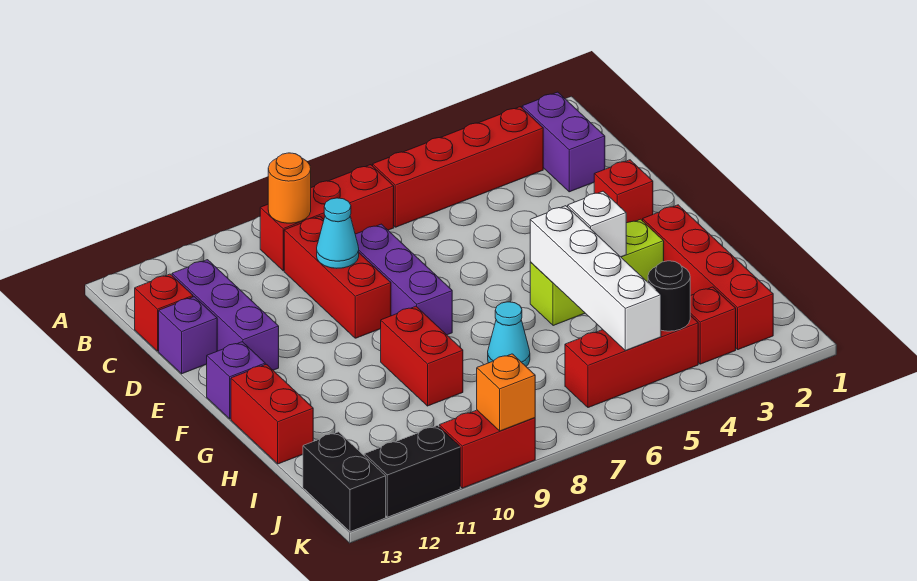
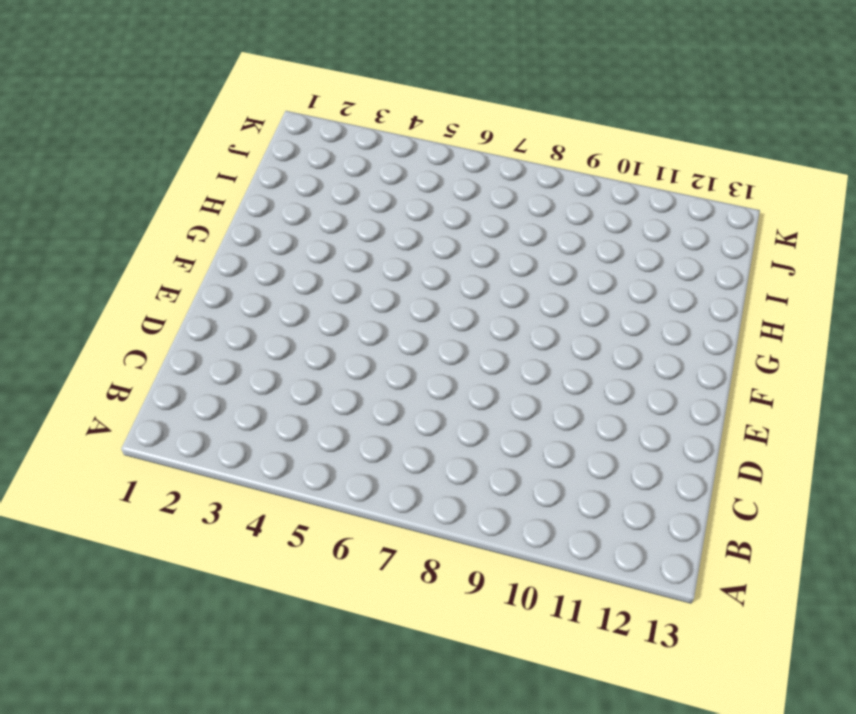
none -> purple brick B2:C2 level 1
none -> red brick B3:B6 level 1
none -> red brick B7:B9 level 1

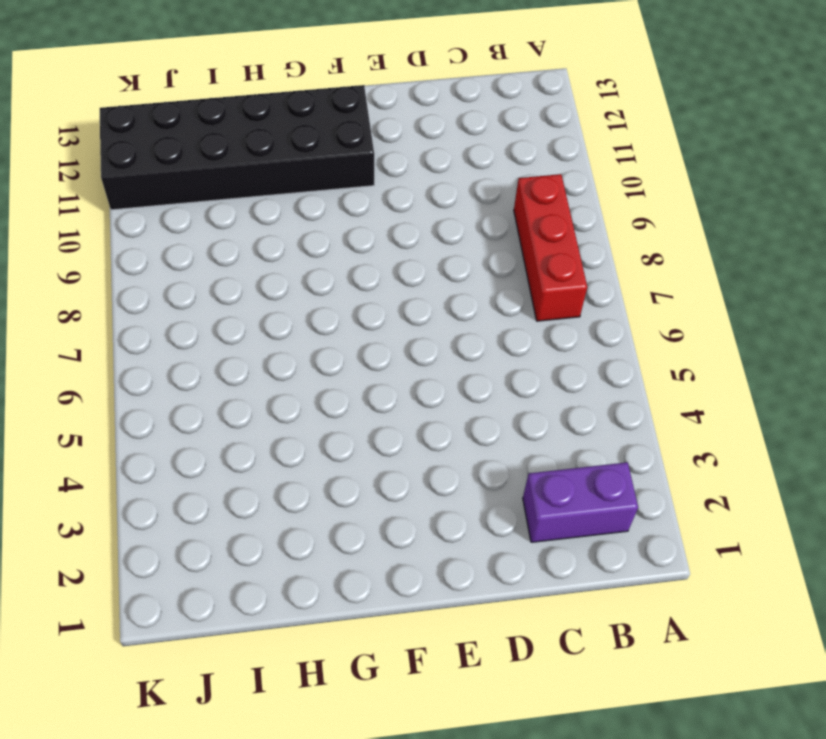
black brick F11:K12 level 1 -> black brick K11:K12 level 1
none -> red brick B3:B6 level 1
none -> red brick C9:E9 level 1
none -> purple brick C12:E12 level 1

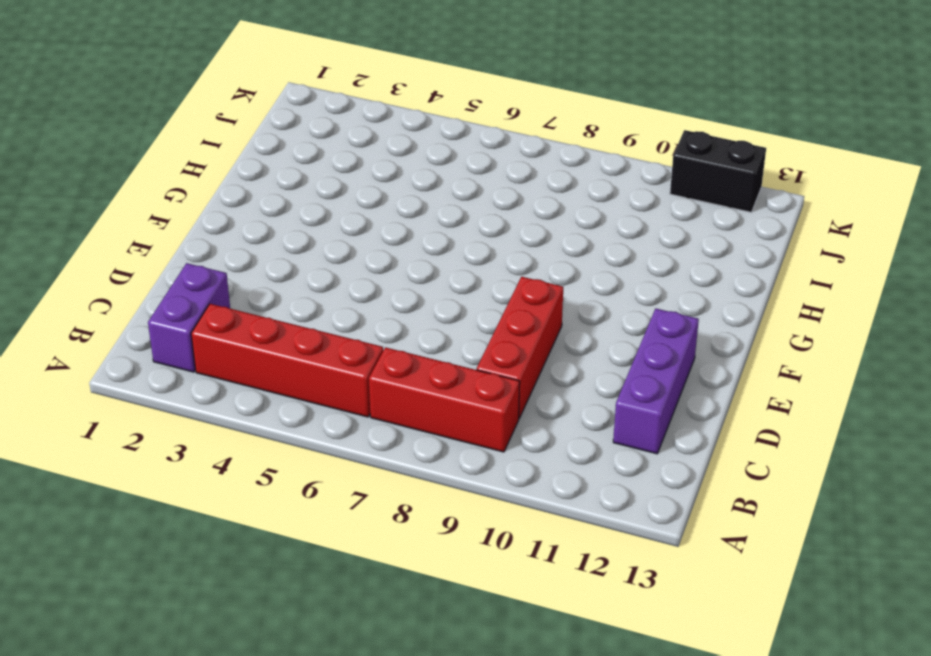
none -> red brick C13 level 1
none -> purple brick D8:F8 level 1
none -> purple brick D13 level 1

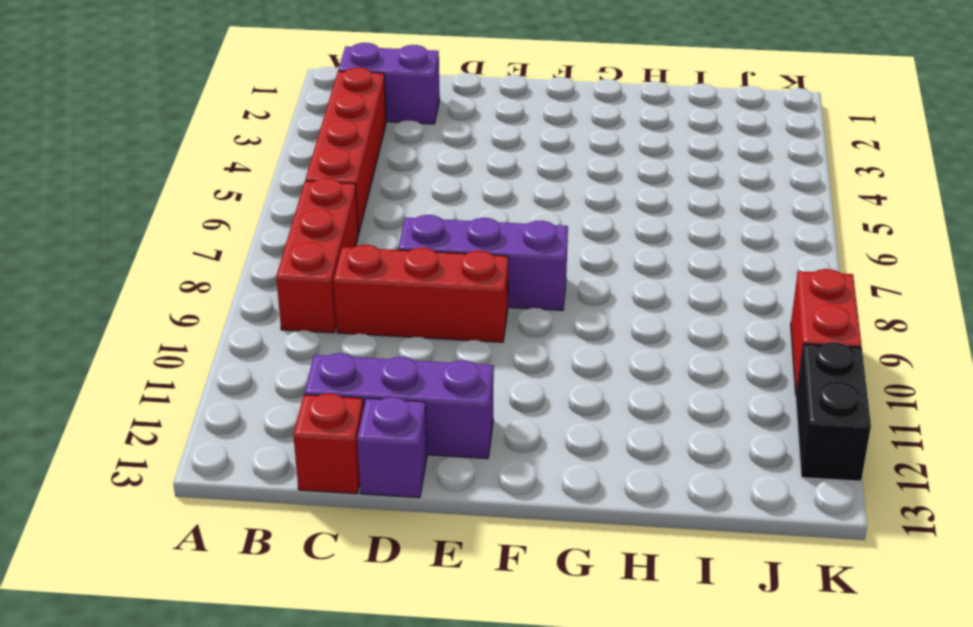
none -> red brick E2 level 1
none -> purple brick F13 level 1
none -> red brick G2:J2 level 1

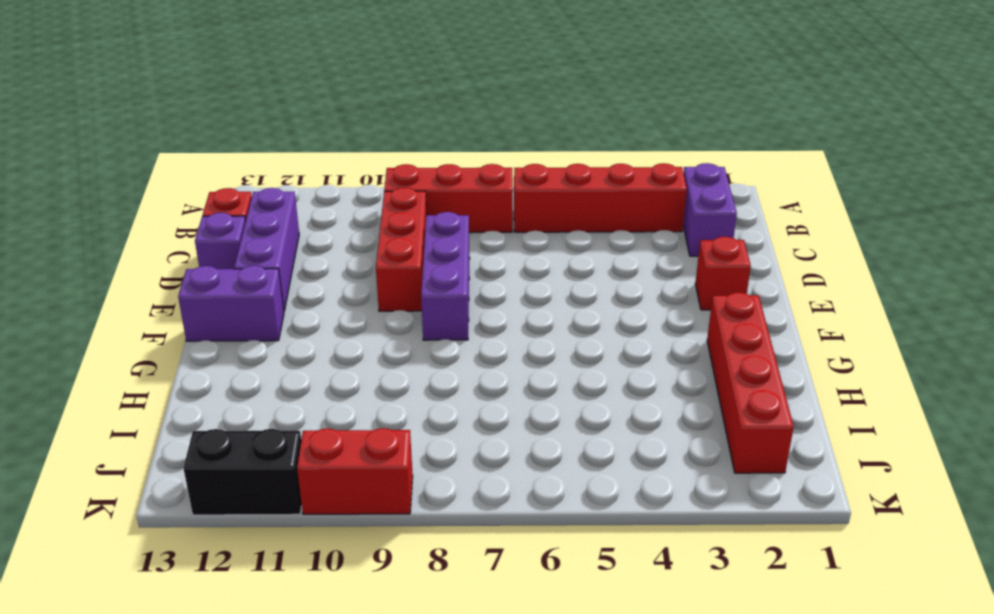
purple brick F12:F13 level 1 -> purple brick F13 level 1
none -> lime brick G3:G5 level 1
none -> red brick G9:H9 level 1
none -> red brick G13:H13 level 1

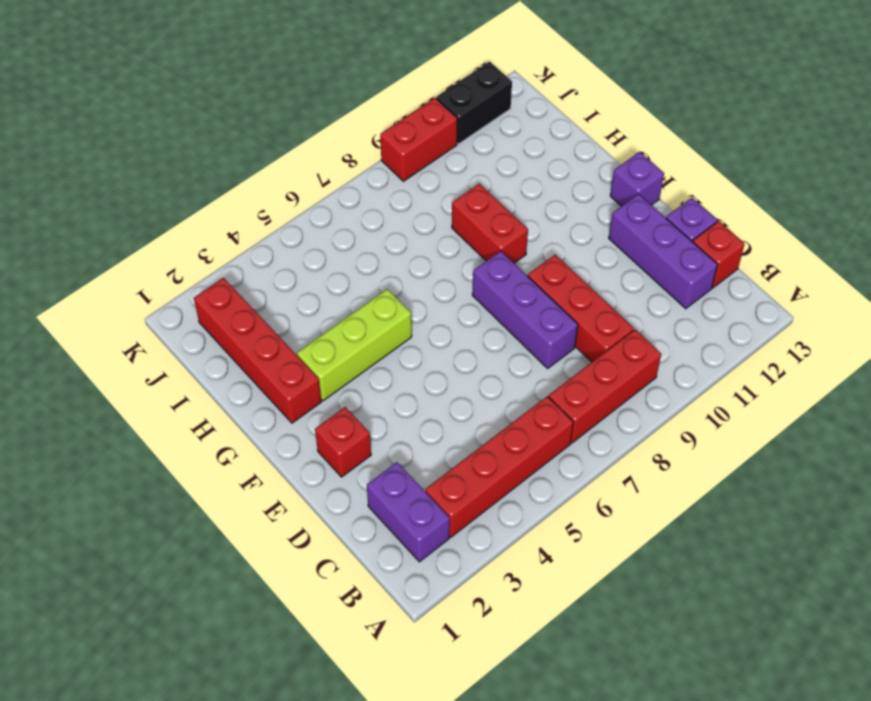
none -> red brick G13:H13 level 1
none -> cyan cone H7 level 1
none -> red brick J3 level 1

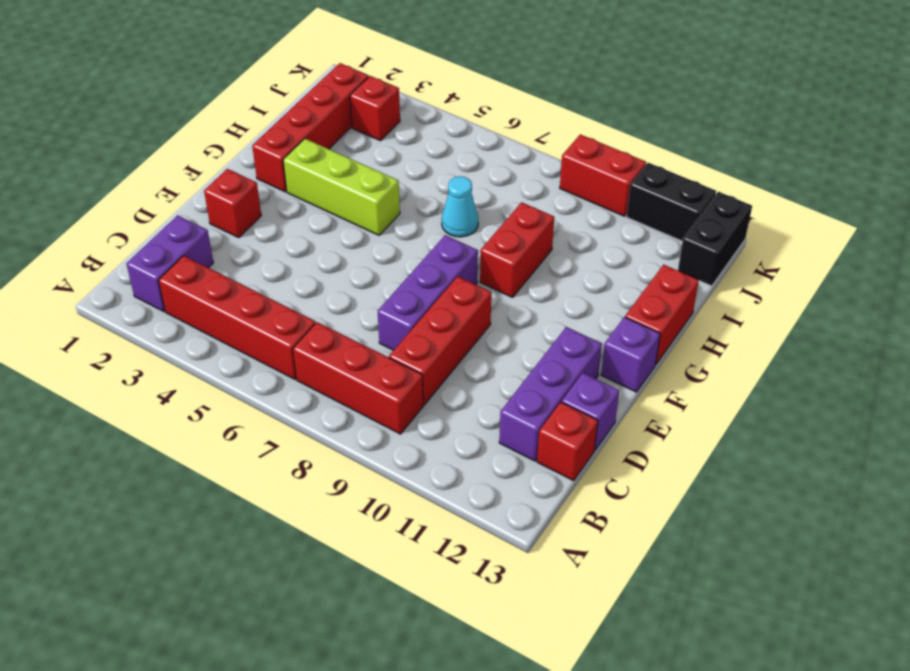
none -> red brick J4:J6 level 1
none -> orange round brick B9 level 2
none -> cyan cone D9 level 2

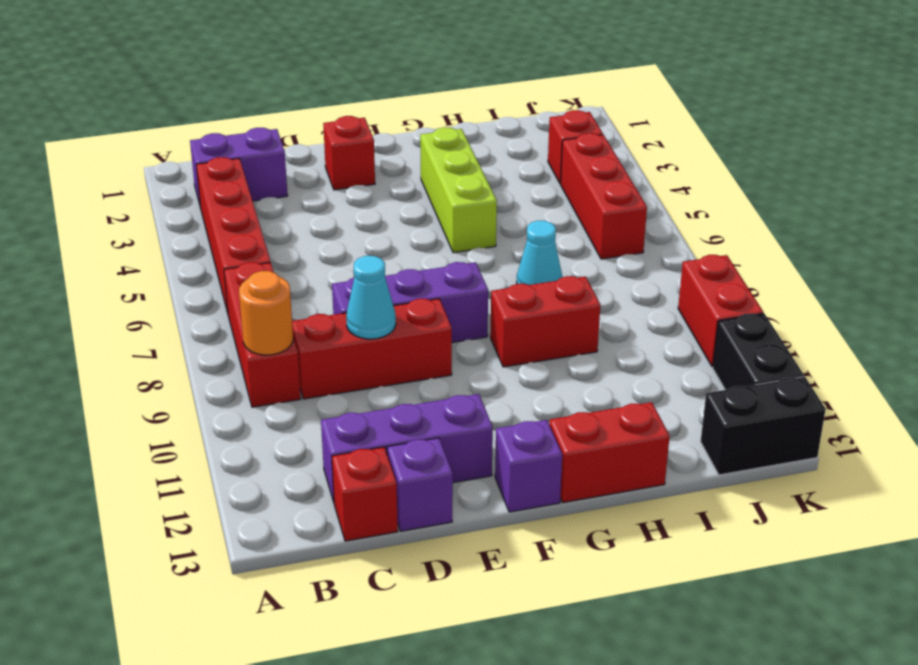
none -> red brick G2:J2 level 1
none -> white brick G4 level 2
none -> white brick G5:J5 level 2

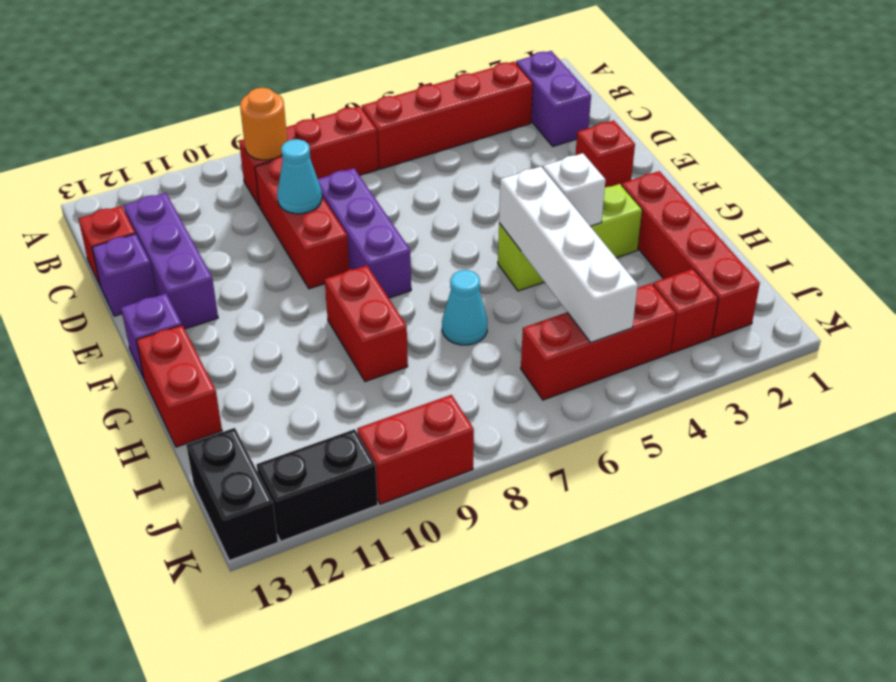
none -> black round brick J4 level 2
none -> orange brick K9 level 2

